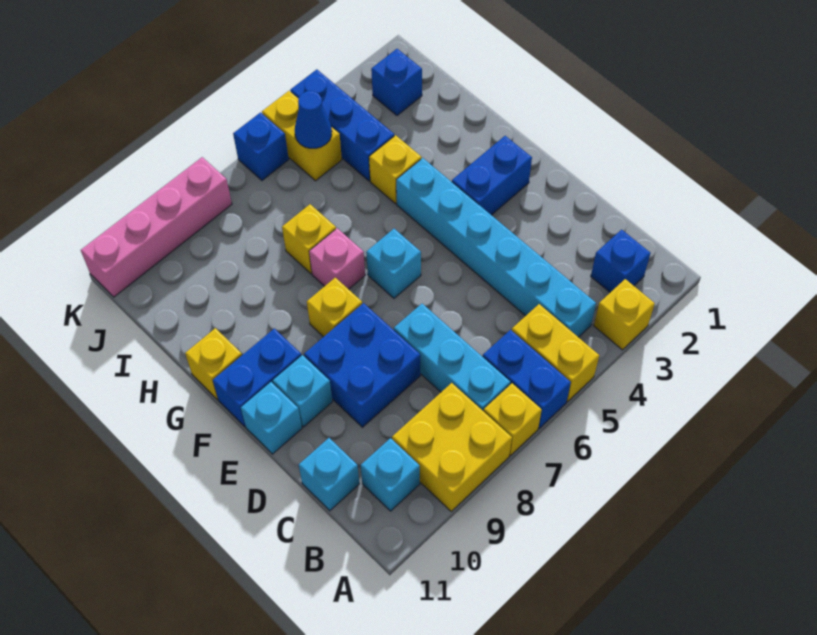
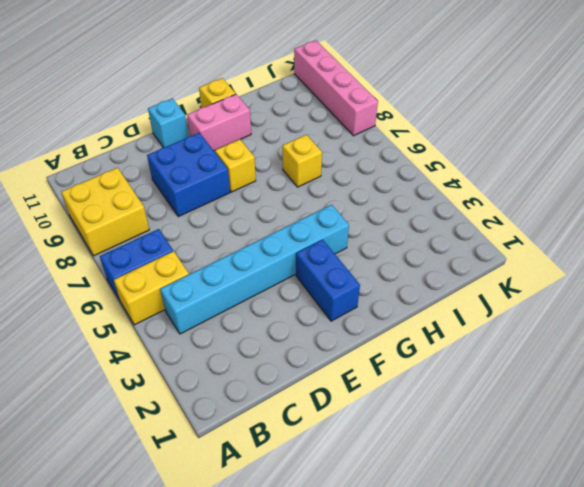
pink brick F10:G10 level 1 -> blue brick F10:F11 level 1
none -> yellow brick A3 level 1
none -> yellow brick A7 level 1
none -> blue brick B2 level 1

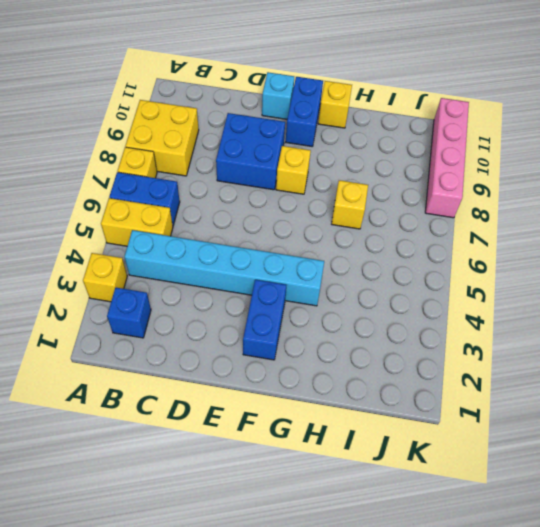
none -> cyan brick B7:D7 level 1
none -> cyan brick B10 level 1
none -> cyan brick C11 level 1

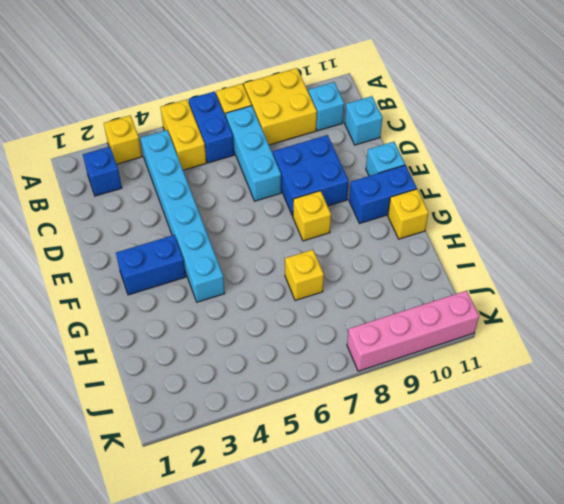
none -> cyan brick E10 level 1
none -> cyan brick F6 level 1
none -> pink brick G7 level 1

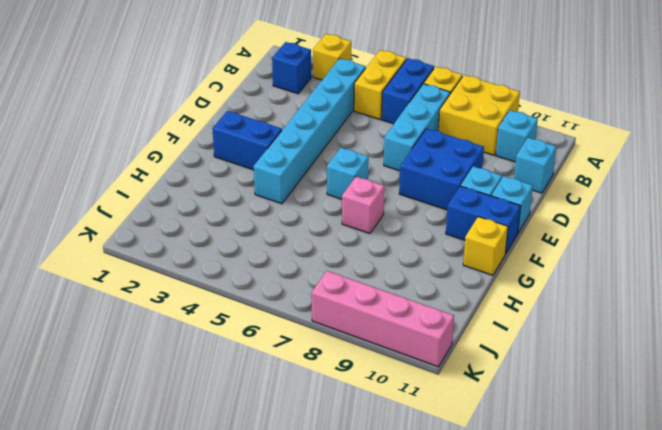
none -> yellow brick F8 level 1
none -> yellow brick H4 level 1
none -> yellow brick H7 level 1

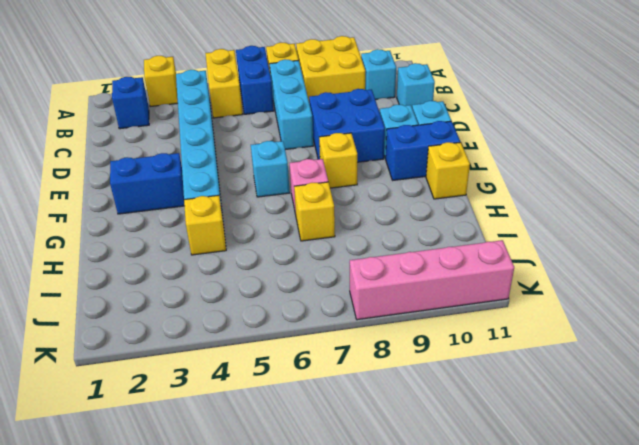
none -> blue brick I4:K4 level 1
none -> blue brick J2 level 1
none -> yellow brick J5:K5 level 1

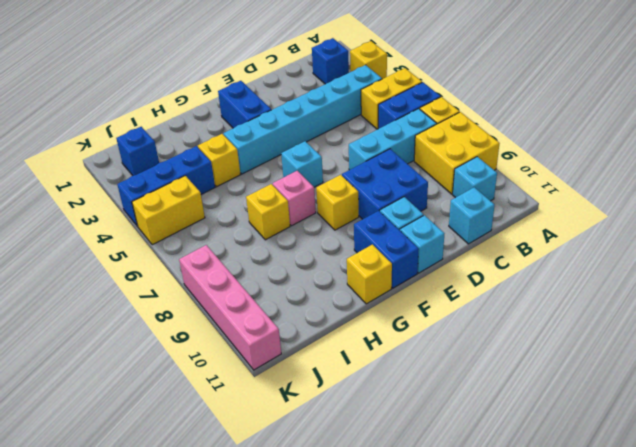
none -> blue brick K6 level 1
none -> blue cone J5 level 2

